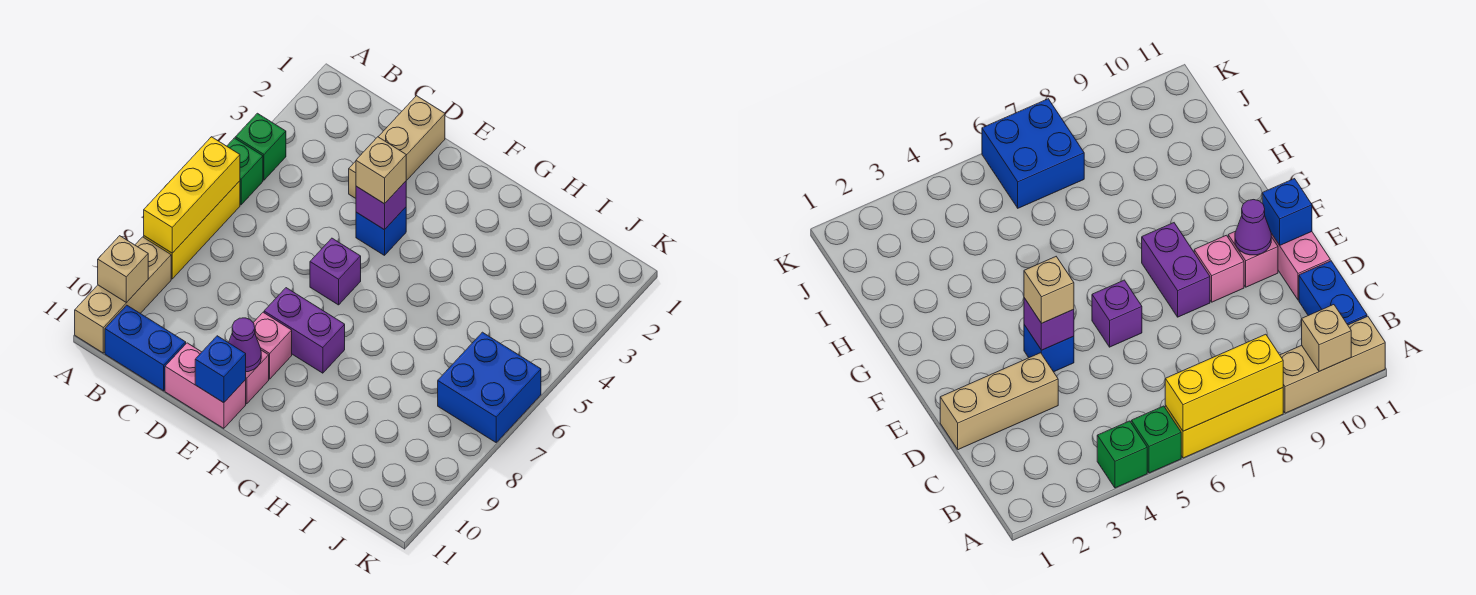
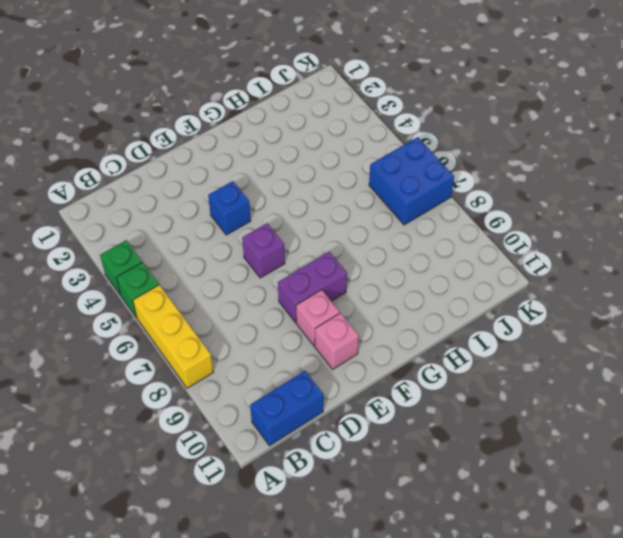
none -> tan brick A9:A11 level 1
none -> tan brick D1:D3 level 1
none -> pink brick D11:E11 level 1

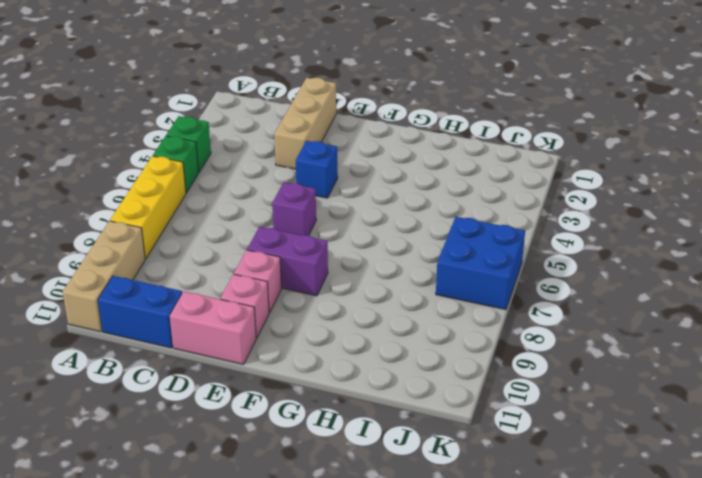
none -> yellow brick A6:A8 level 2
none -> tan brick A10 level 2
none -> purple brick E4 level 2

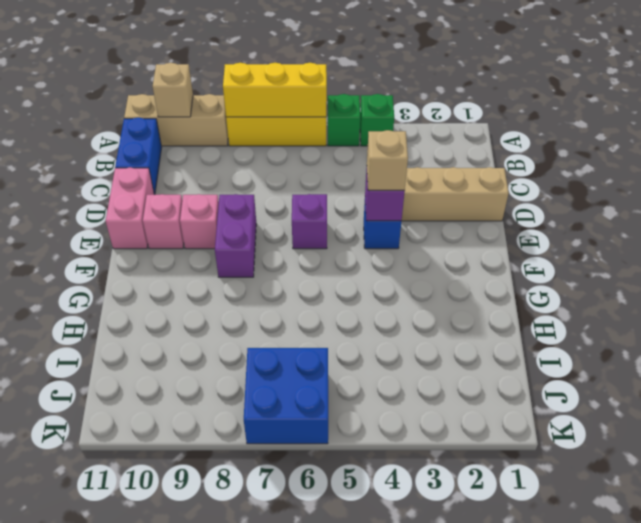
none -> purple cone E10 level 2
none -> blue brick E11 level 2

